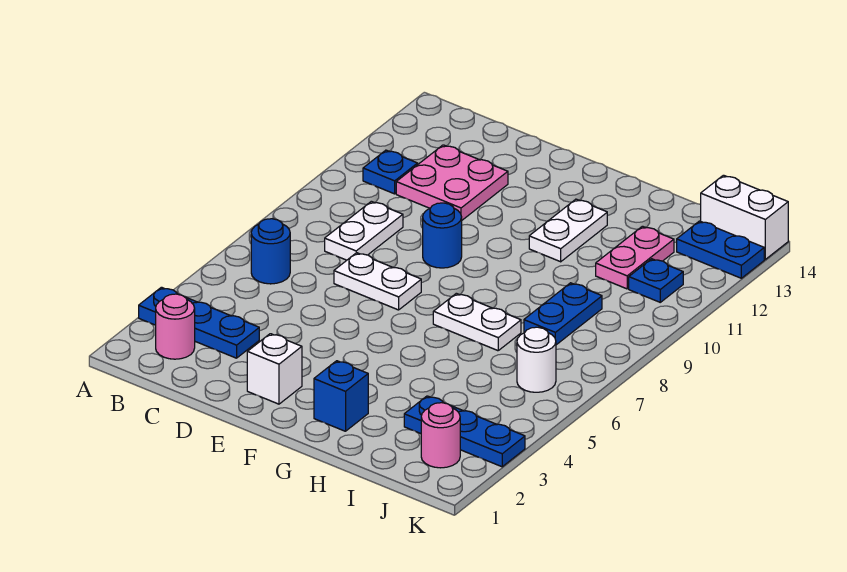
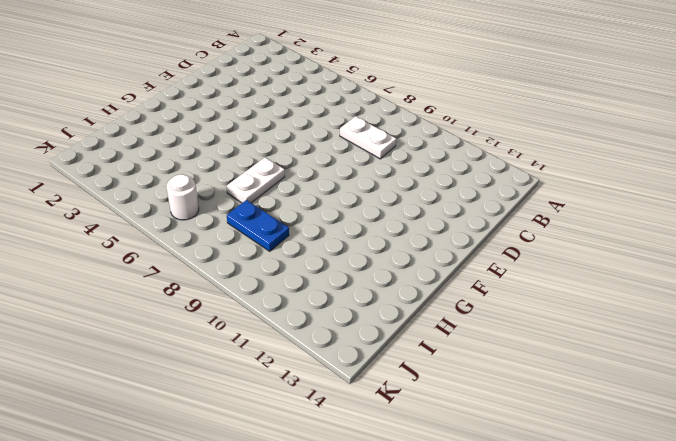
none -> blue plate A3:C3 level 1
none -> pink round brick B2 level 1
none -> blue round brick B6 level 1

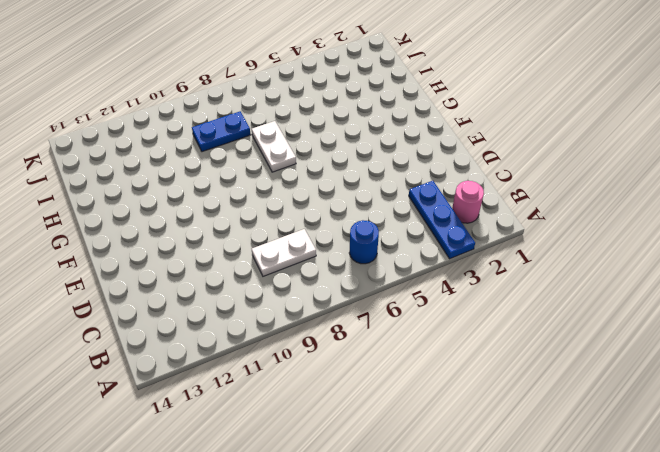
none -> blue plate B11 level 1
none -> pink plate C11:D12 level 1
none -> white plate D7:E7 level 1

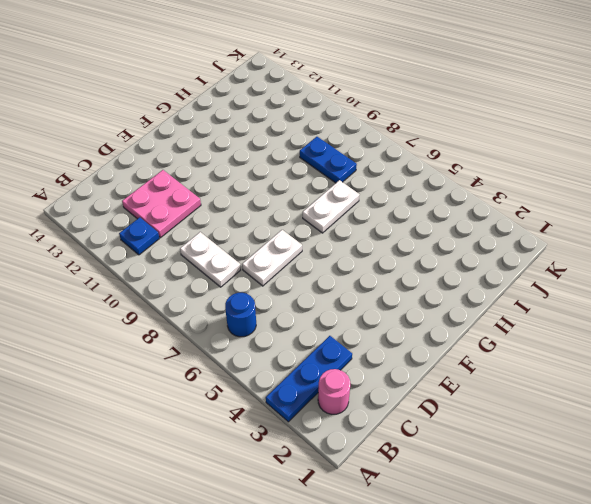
none -> white brick E2 level 1
none -> blue round brick E9 level 1
none -> blue brick G2 level 1

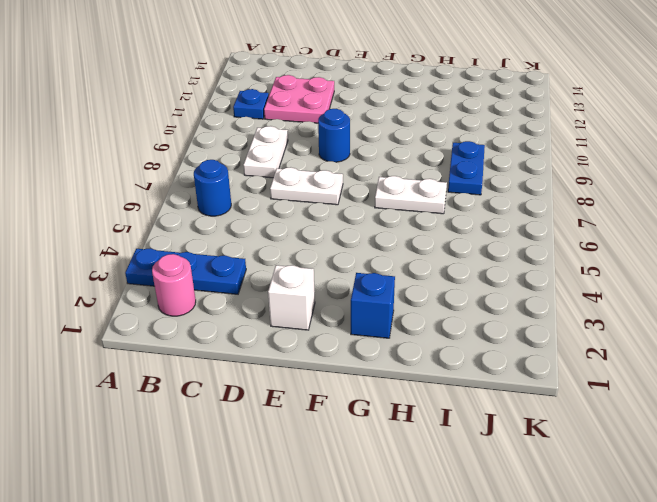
none -> white plate G11:G12 level 1
none -> blue plate I3:K3 level 1
none -> pink plate I11:I12 level 1

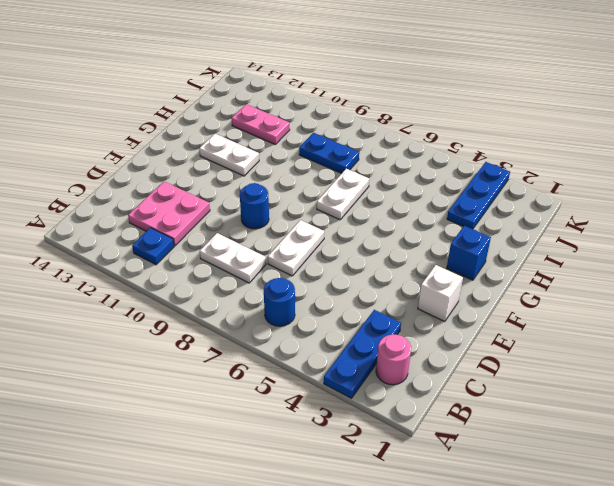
none -> pink round brick J2 level 1
none -> white round brick J6 level 1
none -> blue plate J11 level 1

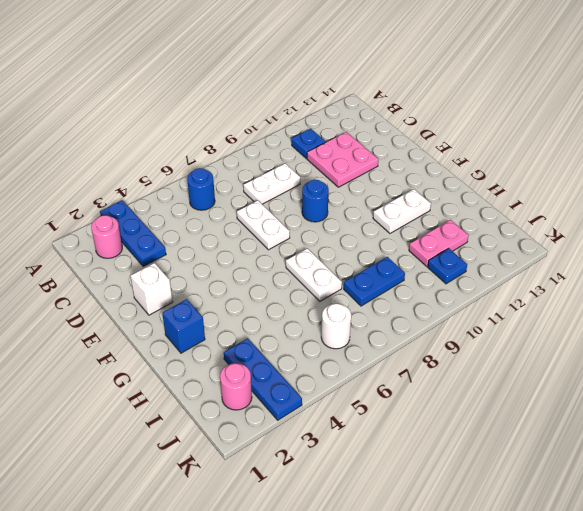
none -> blue plate J13:K13 level 1
none -> white brick J14:K14 level 1

